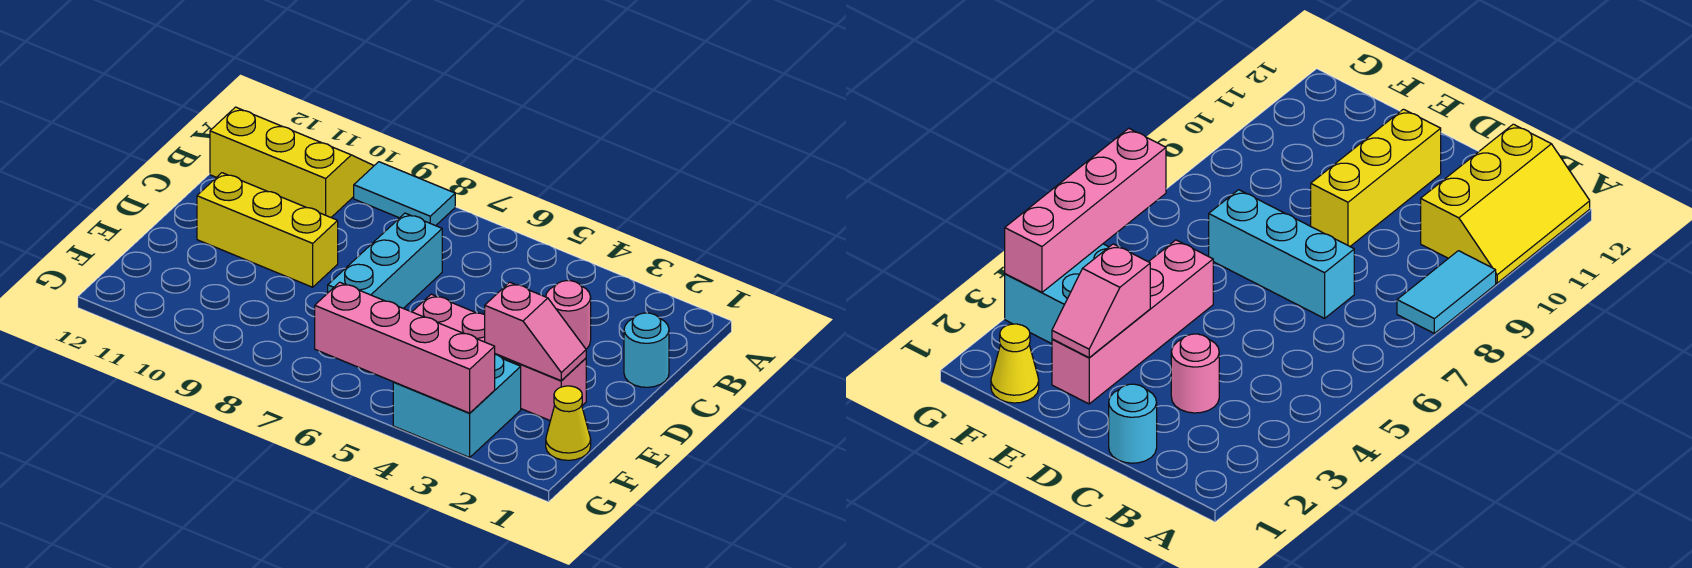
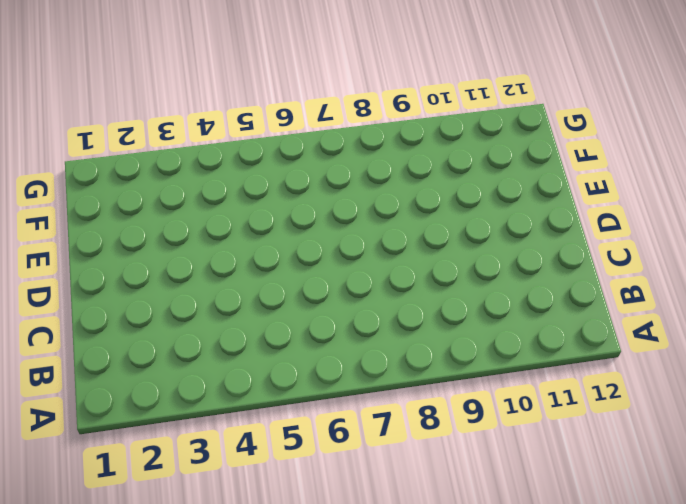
none -> cyan tile A8:A9 level 1
none -> yellow slope A10:B12 level 1 top B

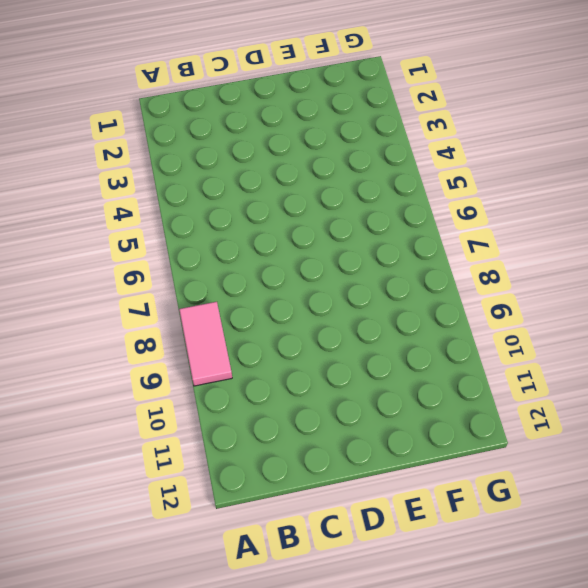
pink tile A8:A9 level 1 -> cyan tile A8:A9 level 1
none -> yellow slope A10:B12 level 1 top B
none -> cyan round brick C1 level 1

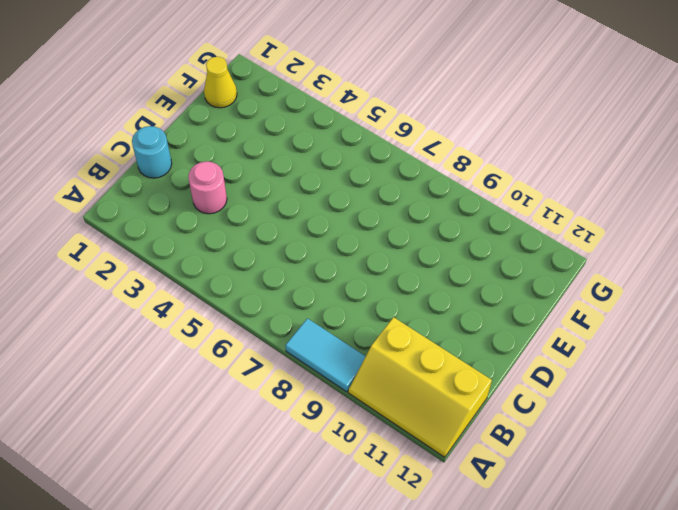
none -> cyan brick C7:E7 level 1
none -> yellow brick D9:D11 level 1

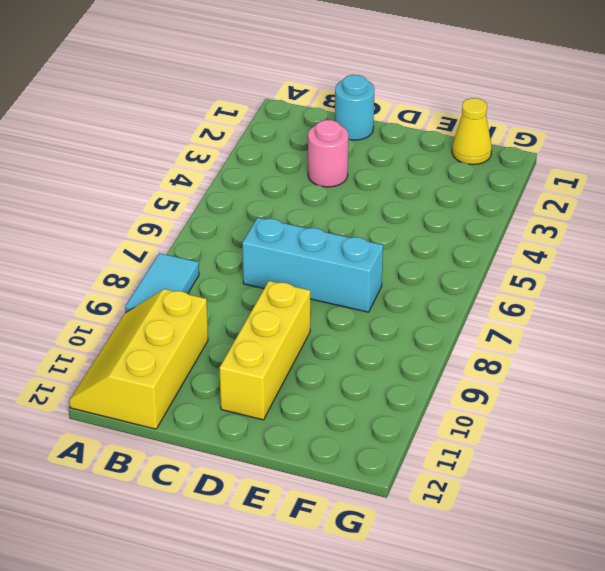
none -> pink brick E2:E5 level 1
none -> cyan brick F3:G4 level 1

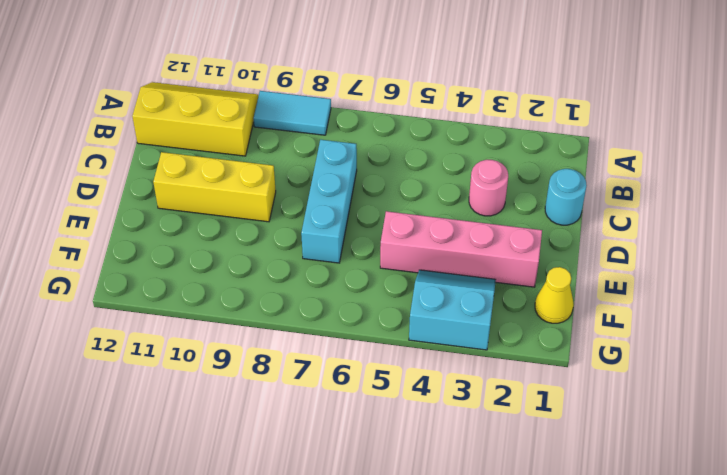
cyan slope F3:G4 level 1 top G -> cyan brick F3:G4 level 1
none -> pink slope E2:E3 level 2 top 3
none -> pink brick G3:G6 level 2

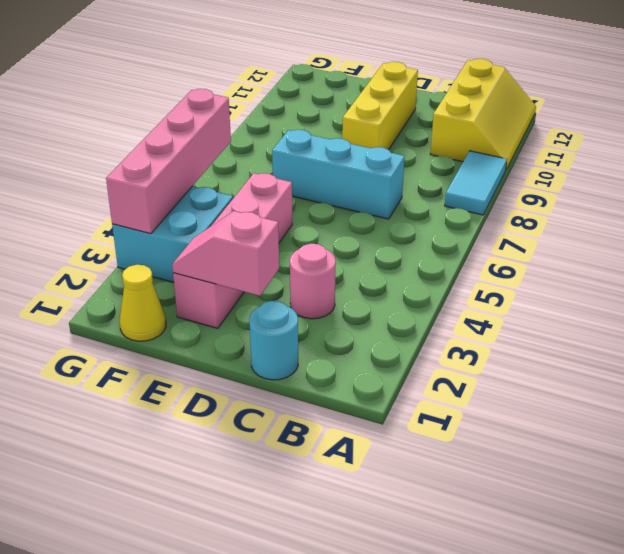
pink slope D2:E2 level 2 top D -> pink slope E2:E3 level 2 top 3

